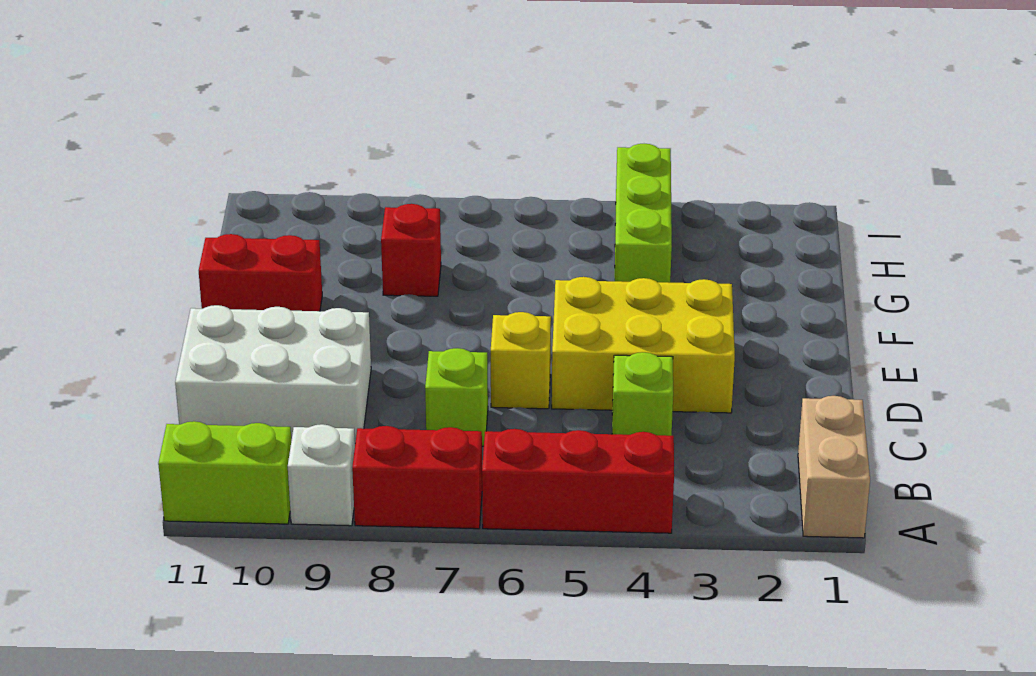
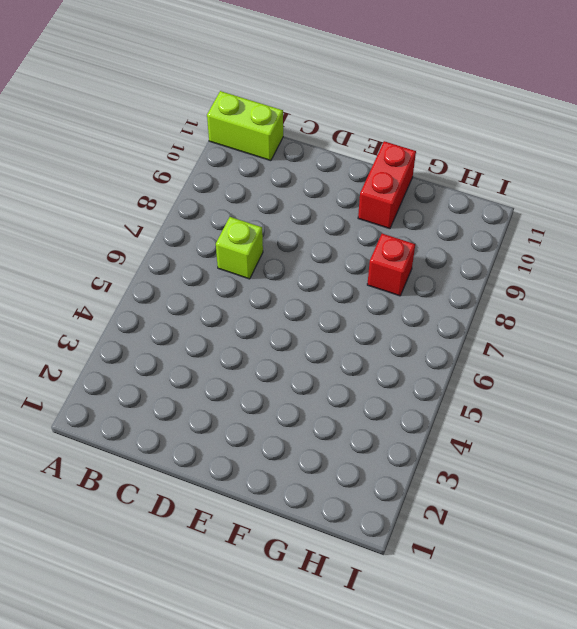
lime brick A11:B11 level 1 -> lime brick A10:A11 level 1
none -> tan brick A1:B1 level 1
none -> red brick A4:A6 level 1
none -> red brick A7:A8 level 1

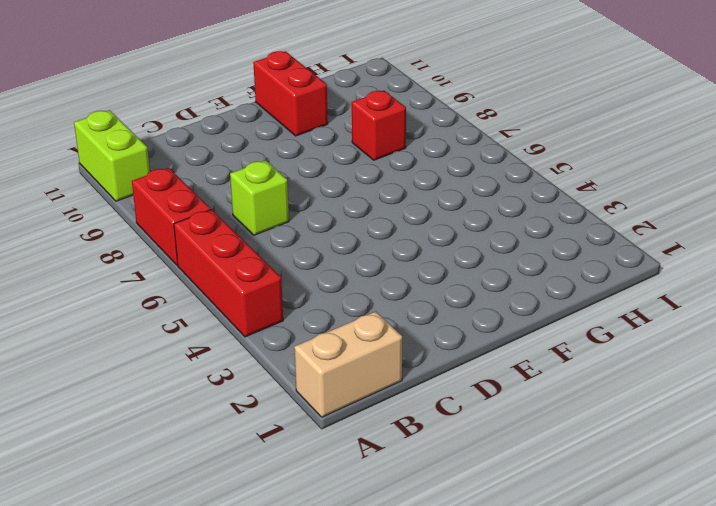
none -> white brick A9 level 1
none -> lime brick C4 level 1
none -> white brick C9:D11 level 1

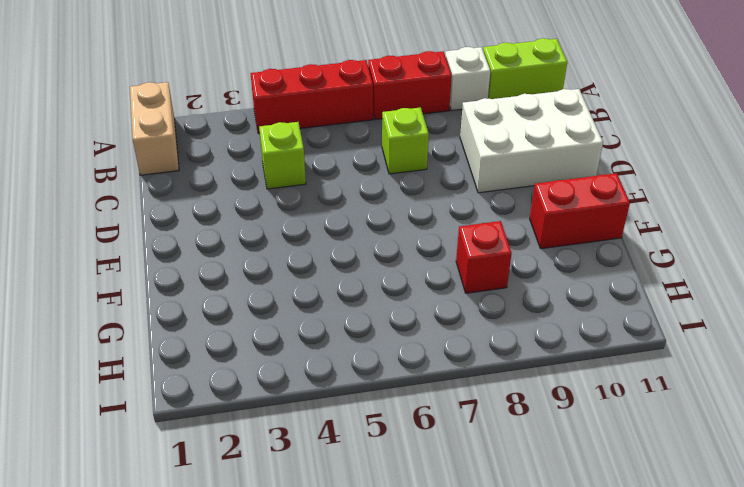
none -> yellow brick D3:E5 level 1
none -> yellow brick D6 level 1
none -> lime brick G4:I4 level 1

